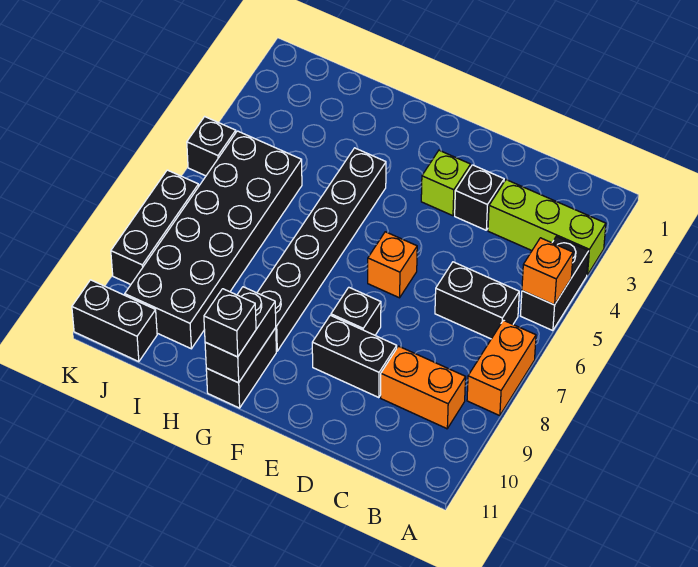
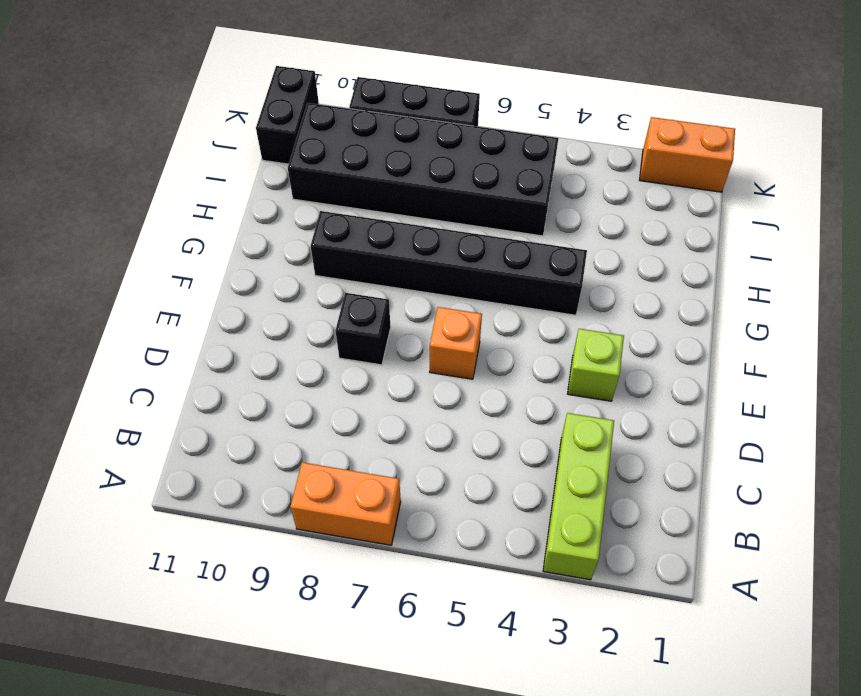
orange brick K1:K2 level 1 -> orange brick B9:C9 level 1
none -> black brick A4:A5 level 1
none -> black brick B6:C6 level 1
none -> black brick D3 level 1

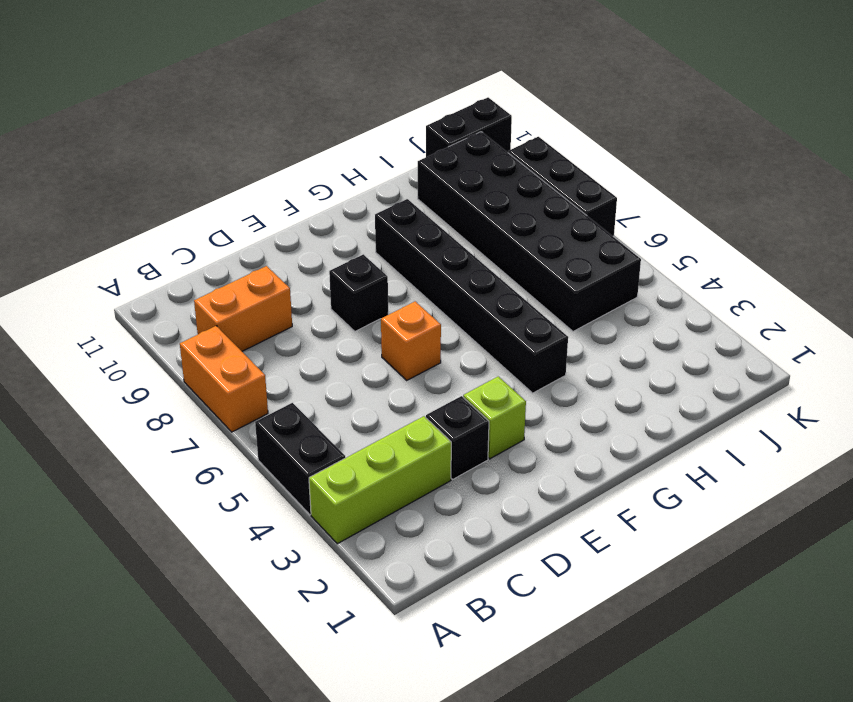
none -> black brick B6:C6 level 1
none -> black brick D9:E9 level 1
none -> black brick G10:G11 level 1

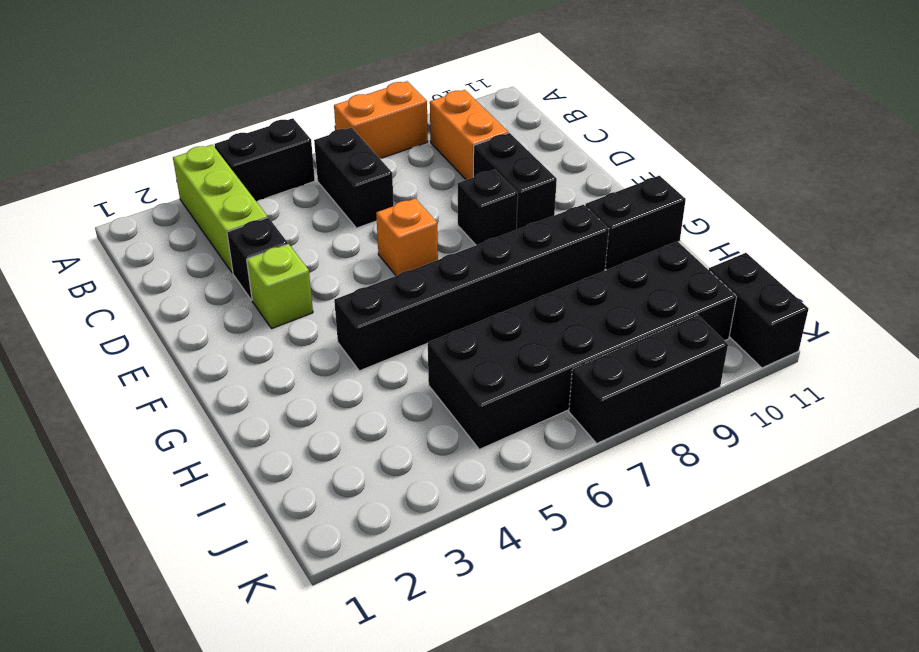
none -> black brick K5 level 1
none -> orange brick A5 level 2
none -> black brick G10:G11 level 2

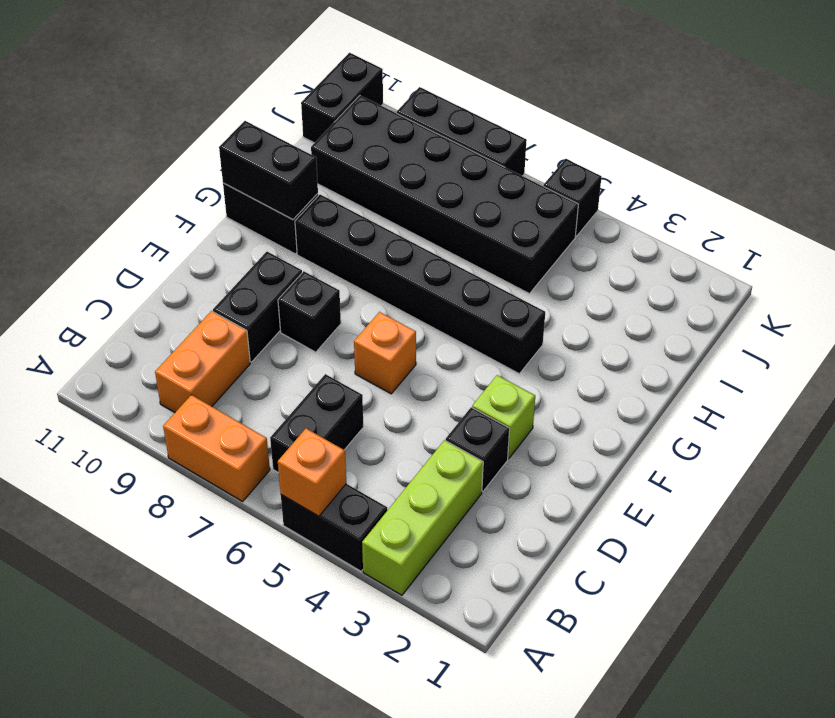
none -> black brick G11 level 3

